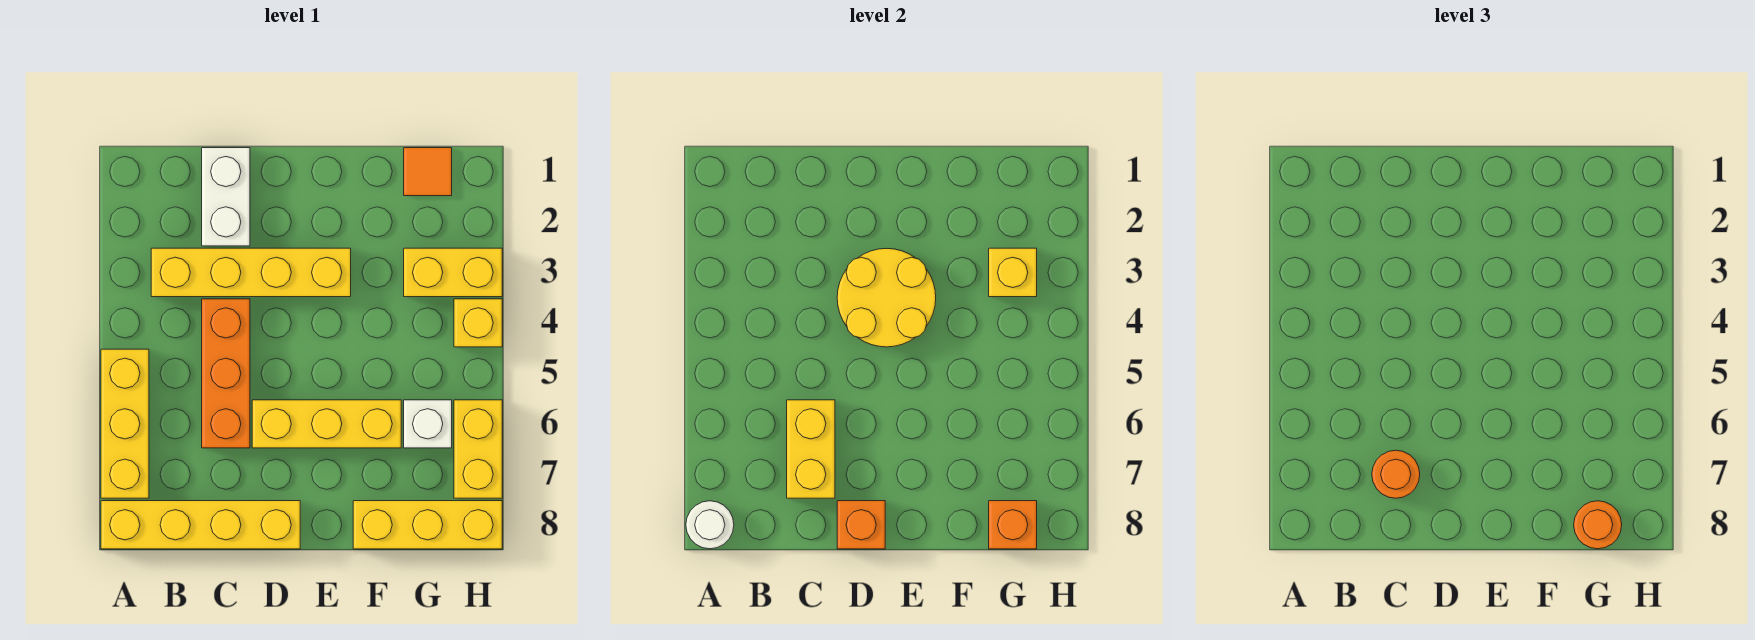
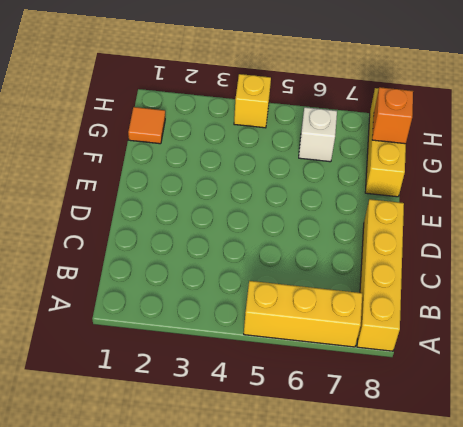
none -> yellow brick B3:E3 level 1
none -> white brick C1:C2 level 1
none -> orange brick C4:C6 level 1

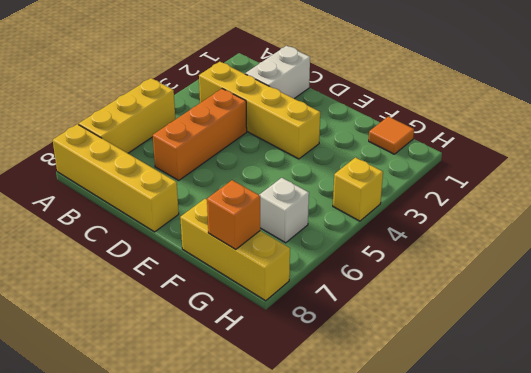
none -> yellow brick D6:F6 level 1
none -> yellow brick G3:H3 level 1
none -> yellow brick H6:H7 level 1

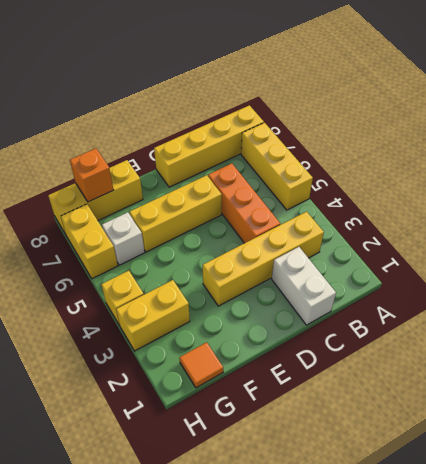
none -> white round brick A8 level 2
none -> yellow brick C6:C7 level 2
none -> yellow round brick D3:E4 level 2

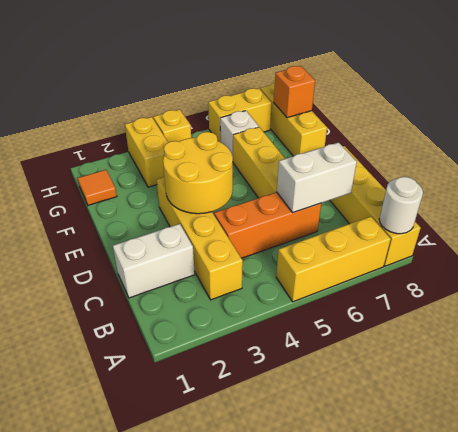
white brick C6:C7 level 2 -> yellow brick C6:C7 level 2
none -> orange brick D8 level 2
none -> yellow brick G3 level 2
none -> orange round brick C7 level 3

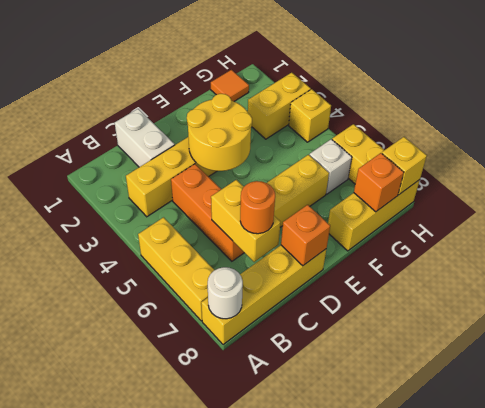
yellow brick H8 level 2 -> yellow brick G3 level 2
none -> orange round brick G8 level 3

